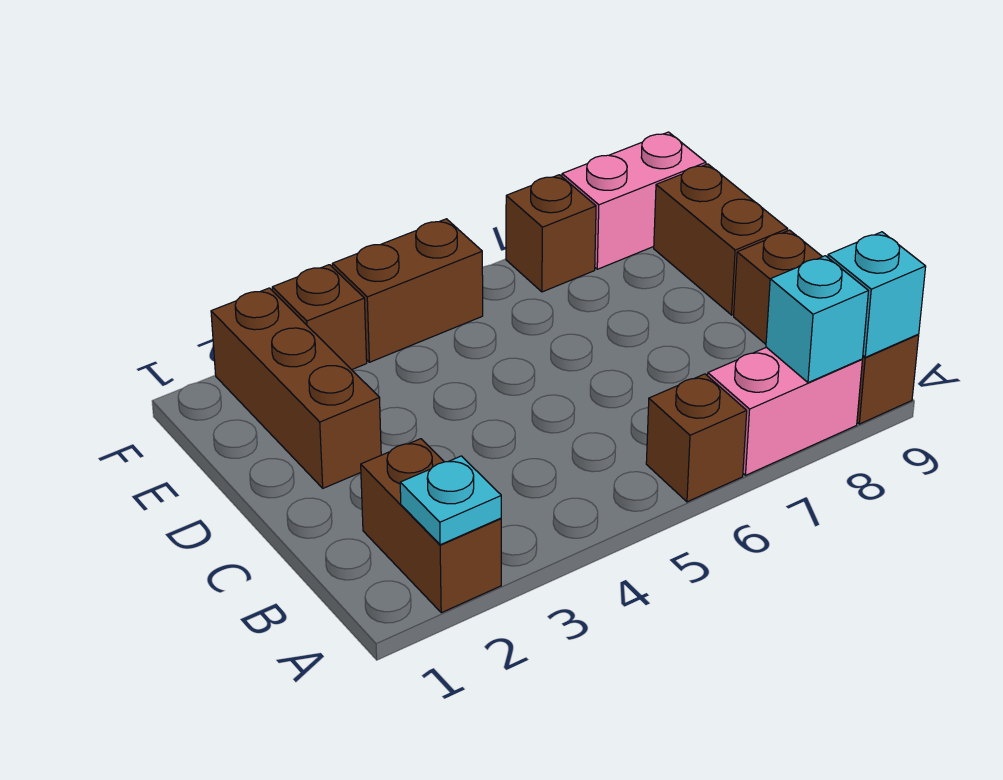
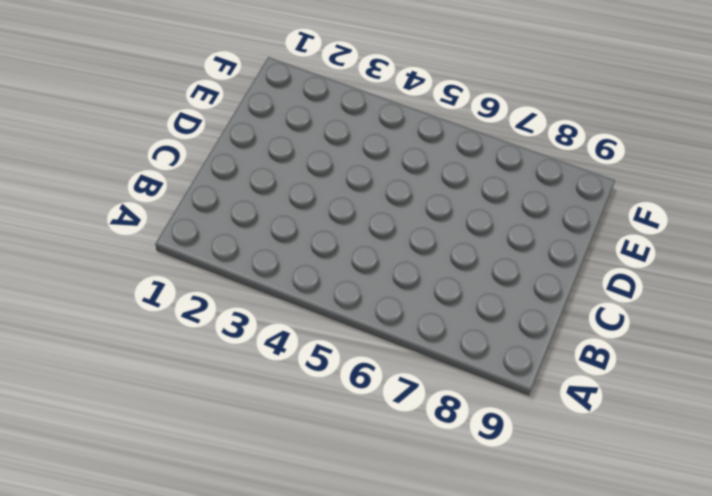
none -> brown brick A2:B2 level 1
none -> brown brick A6 level 1
none -> pink brick A7:A8 level 1

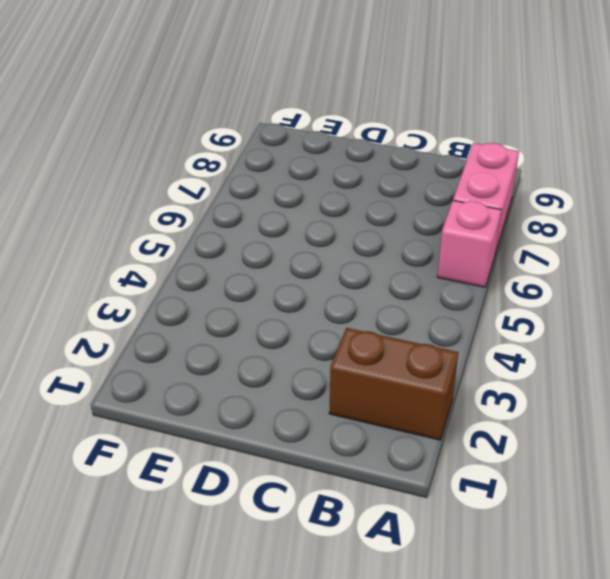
pink brick A6 level 1 -> brown brick A6 level 1
none -> brown brick A9:C9 level 1
none -> brown brick D2:F2 level 1
none -> brown brick D9:E9 level 1

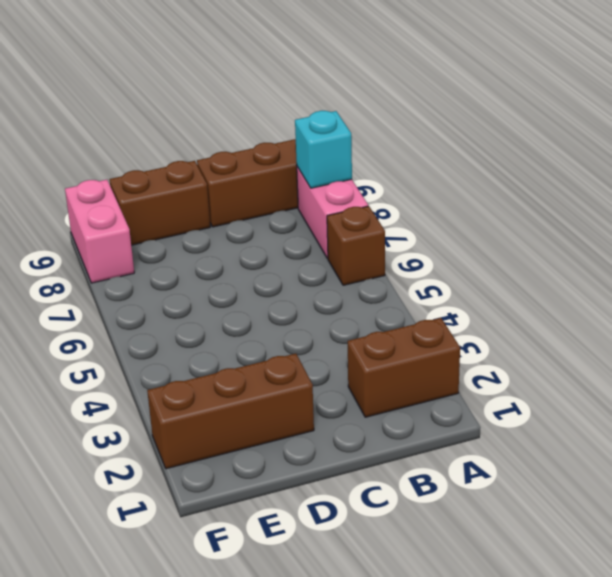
none -> brown brick F3 level 1
none -> brown brick F4:F5 level 1
none -> brown brick F7 level 1

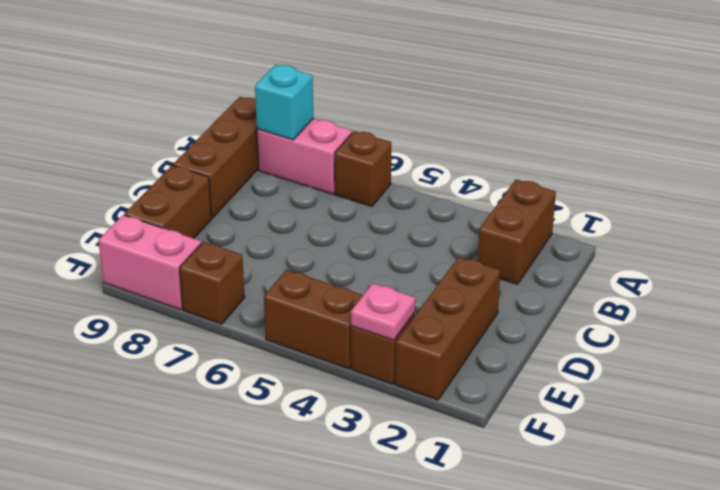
pink plate F3 level 2 -> none
none -> cyan plate A2 level 2
none -> cyan brick A9 level 2

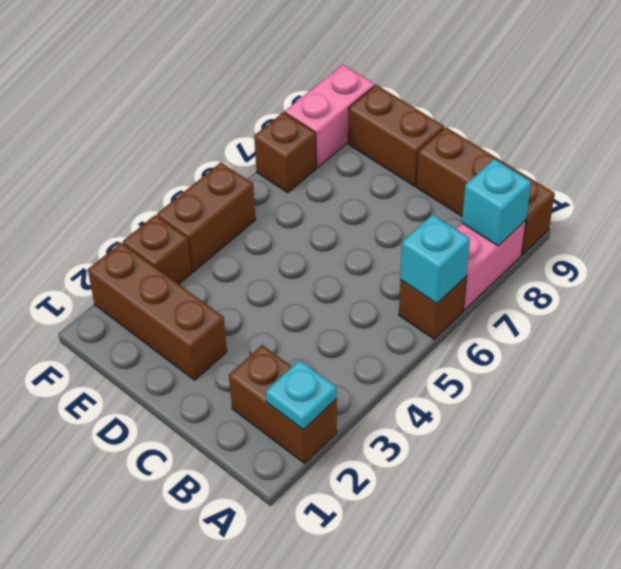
cyan brick A6 level 2 -> cyan brick A9 level 2

